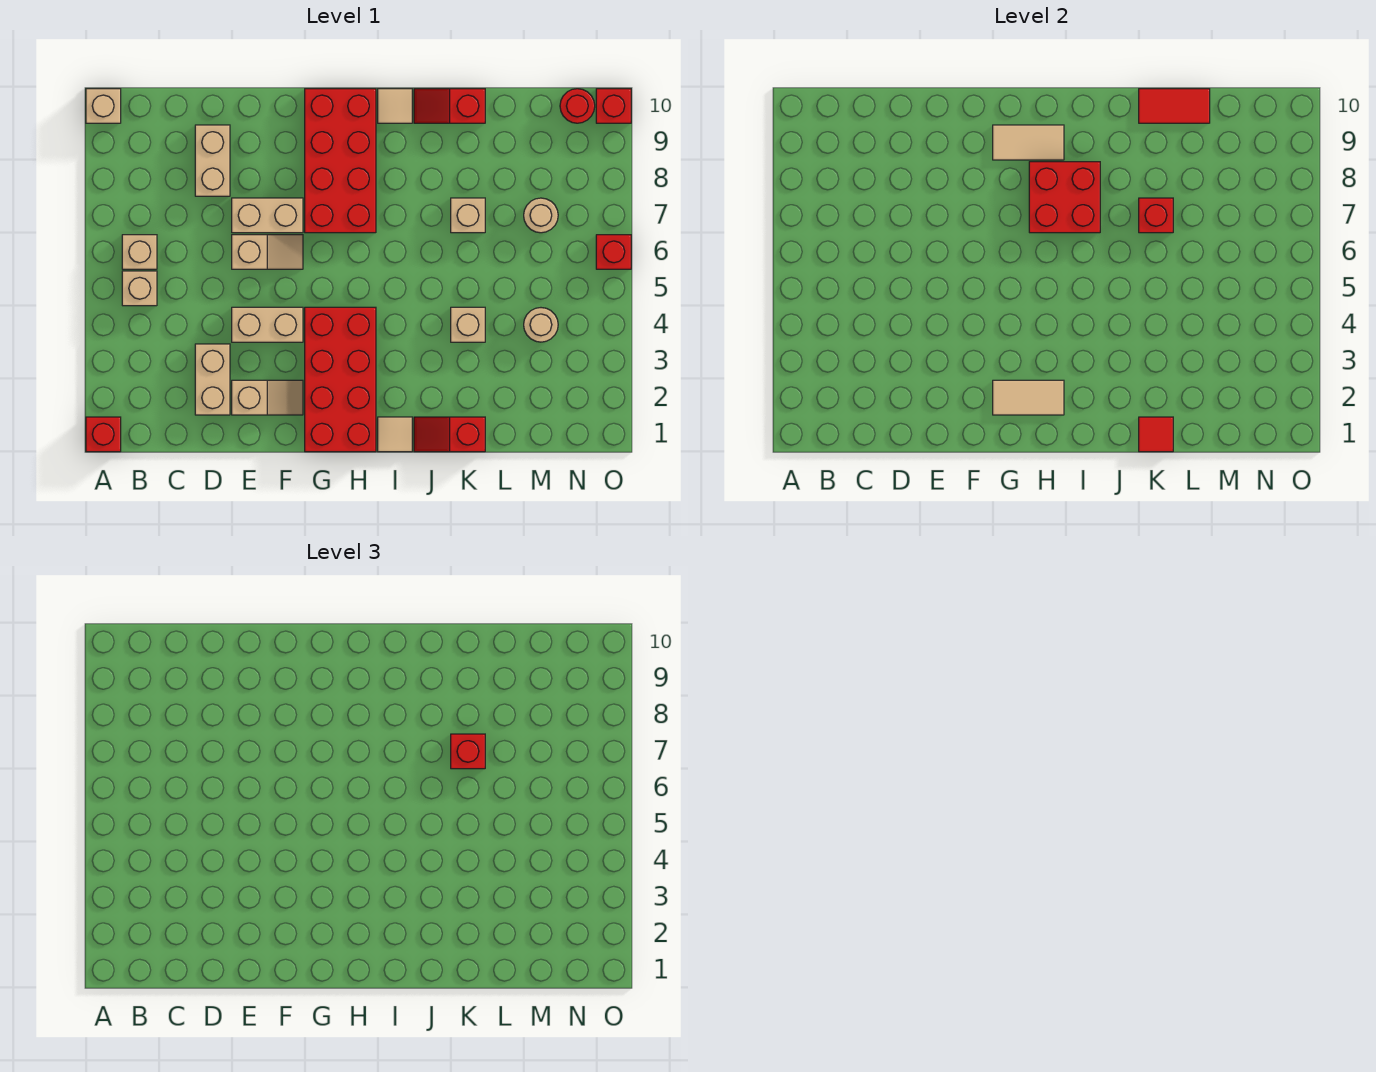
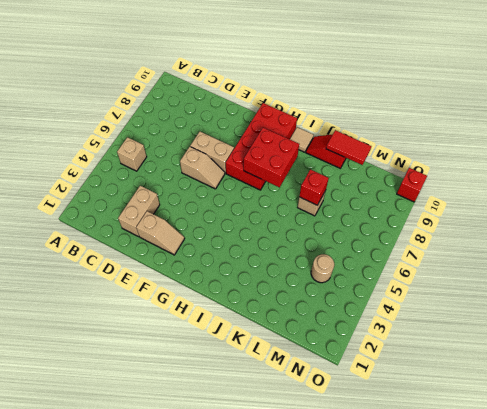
none -> red brick A1 level 1
none -> tan brick A10 level 1
none -> tan brick B6 level 1
none -> tan brick D8:D9 level 1

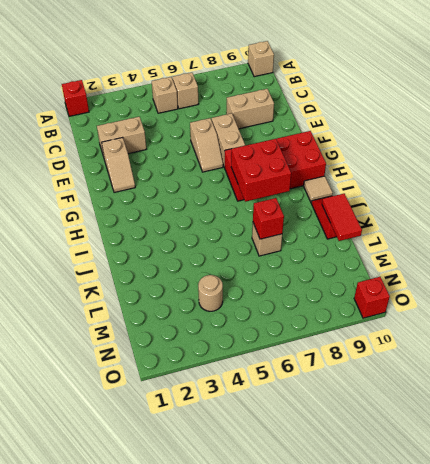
none -> tan brick E4:F4 level 1
none -> red brick G1:H4 level 1
none -> tan tile I1 level 1
none -> red slope J1:K1 level 1 top K

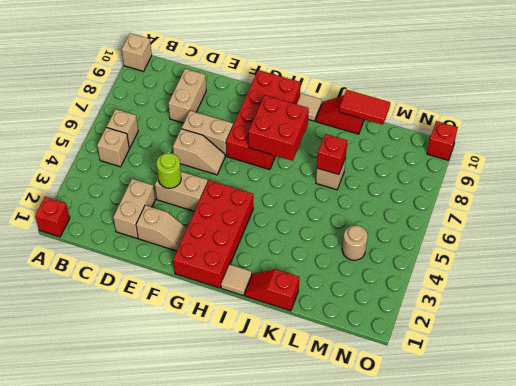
lime round brick E4 level 2 -> none
none -> tan brick K4 level 1
none -> tan round brick M7 level 1
none -> red round brick N10 level 1
none -> red brick O6 level 1

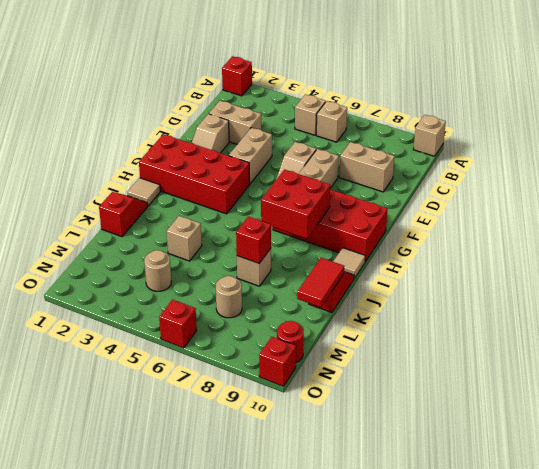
none -> tan tile G2:H2 level 2
none -> tan tile G9:H9 level 2
none -> red tile K1 level 2
none -> red brick K7 level 3

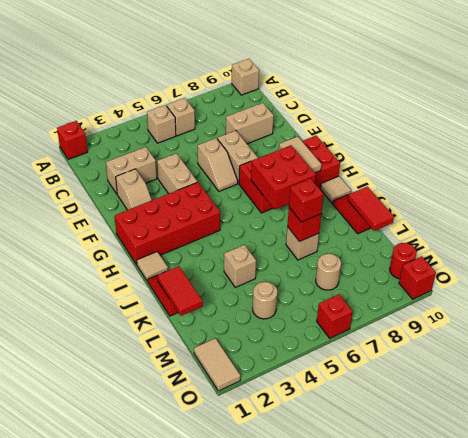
red tile K1:L1 level 2 -> red tile K1 level 2
tan tile N1:O1 level 1 -> tan tile G2:H2 level 2

